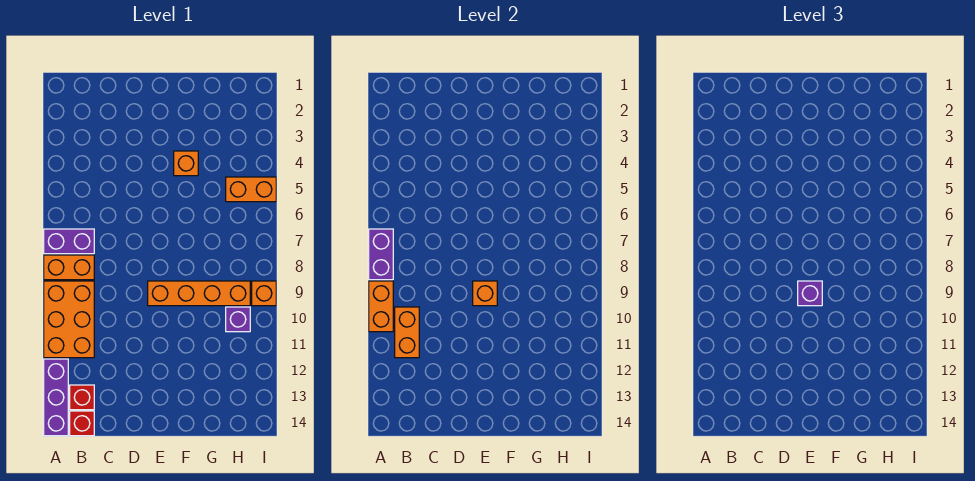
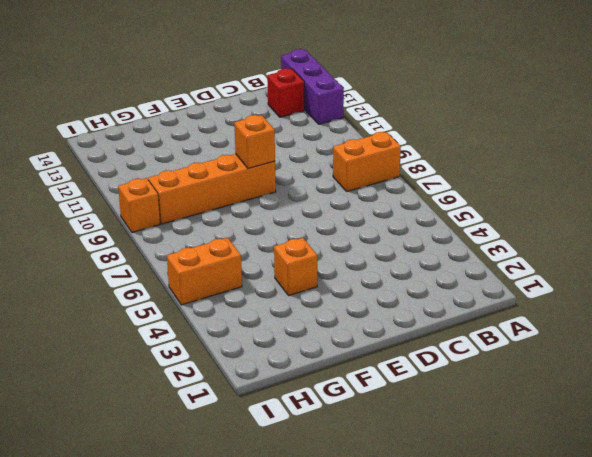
none -> purple brick A7:B7 level 1
none -> orange brick A9:B11 level 1
none -> red brick B14 level 1

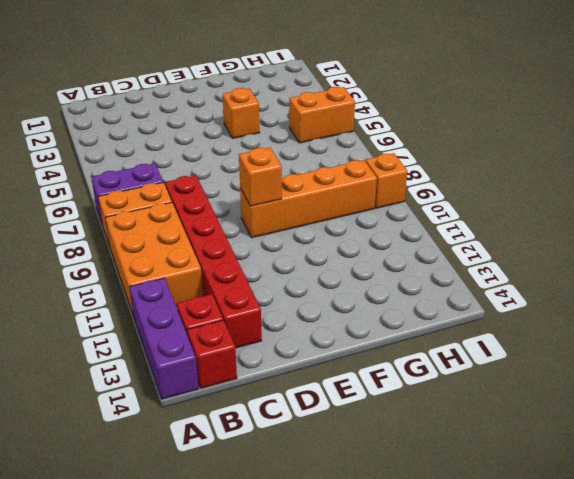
red brick C8:C13 level 1 -> none
none -> purple brick H10 level 1
none -> purple brick A7:A8 level 2
none -> orange brick A9:A10 level 2

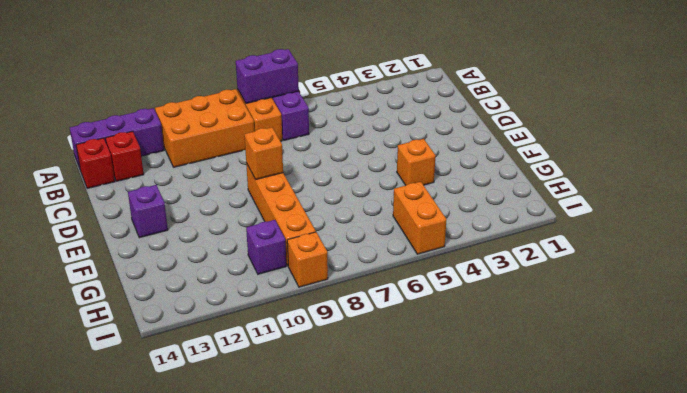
purple brick E13 level 1 -> purple brick E9 level 3
none -> orange brick A9:A10 level 2
none -> orange brick B10:B11 level 2

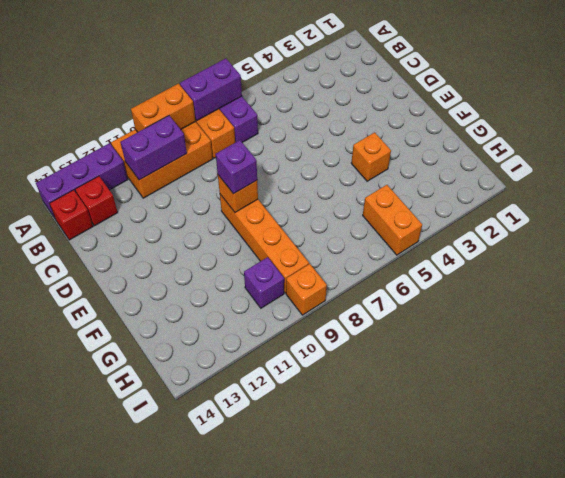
purple brick B10:B11 level 2 -> orange brick B10:B11 level 2

